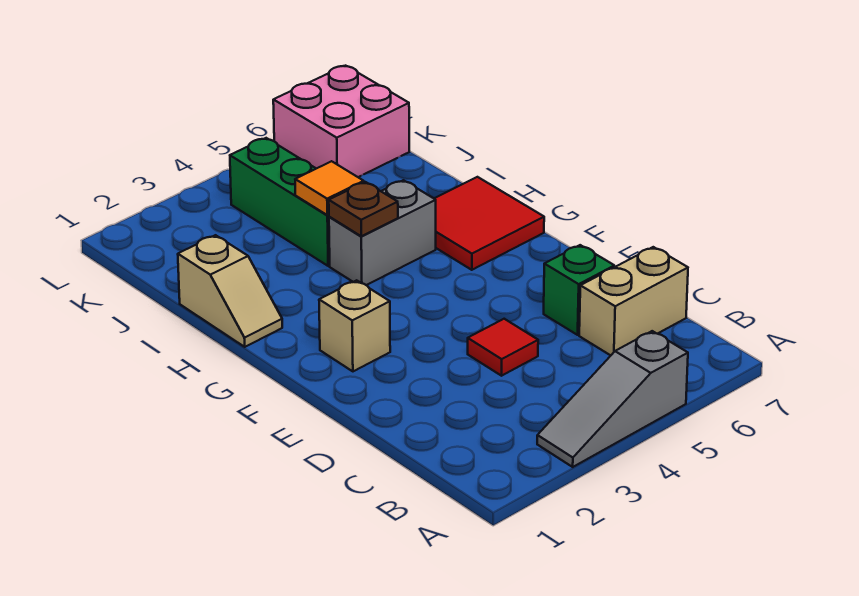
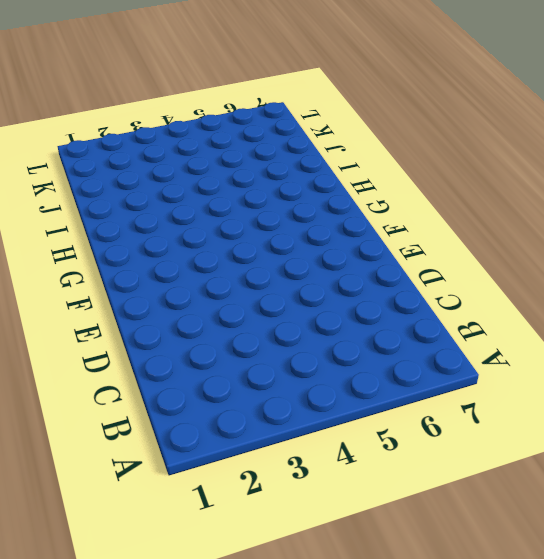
none -> grey slope A3:A5 level 1 top 5
none -> tan brick C6:C7 level 1
none -> red tile D4 level 1

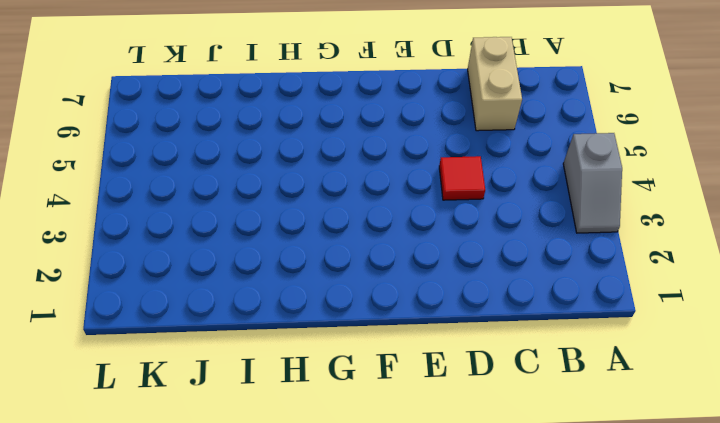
grey slope A3:A4 level 1 top 4 -> grey slope A3:A5 level 1 top 5
none -> green brick D6 level 1
none -> tan brick F2 level 1
none -> red tile G6:H7 level 1

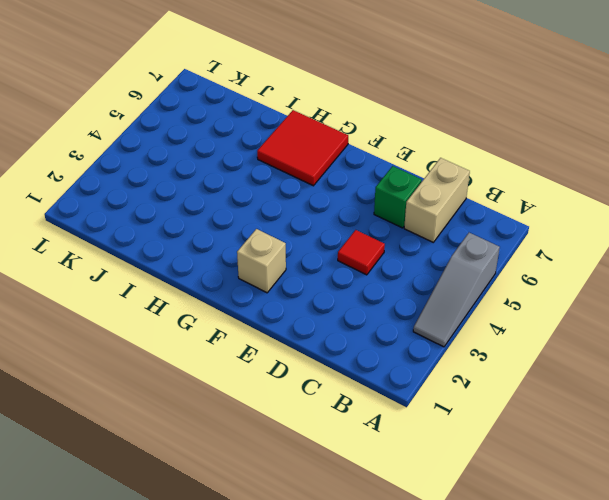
none -> tan slope H1:I1 level 1 top I
none -> grey brick H4:H5 level 1
none -> green brick I4:K4 level 1

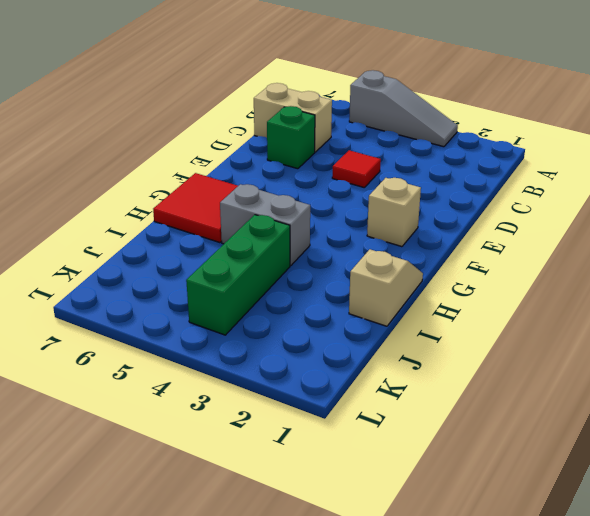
none -> pink brick K6:L7 level 1
none -> brown plate H4 level 2
none -> orange tile I4 level 2

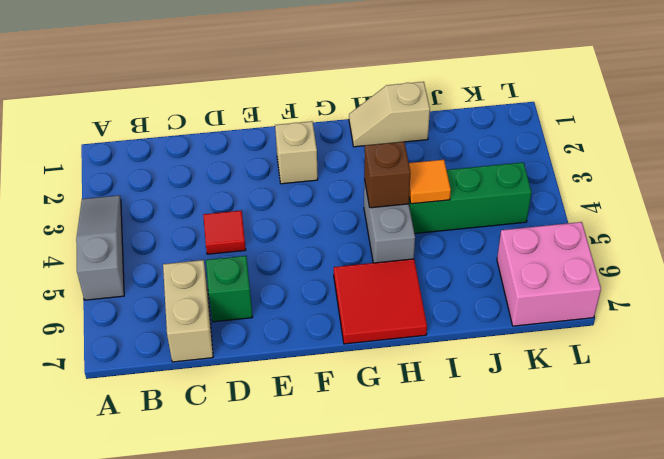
brown brick H4 level 2 -> brown plate H4 level 2

